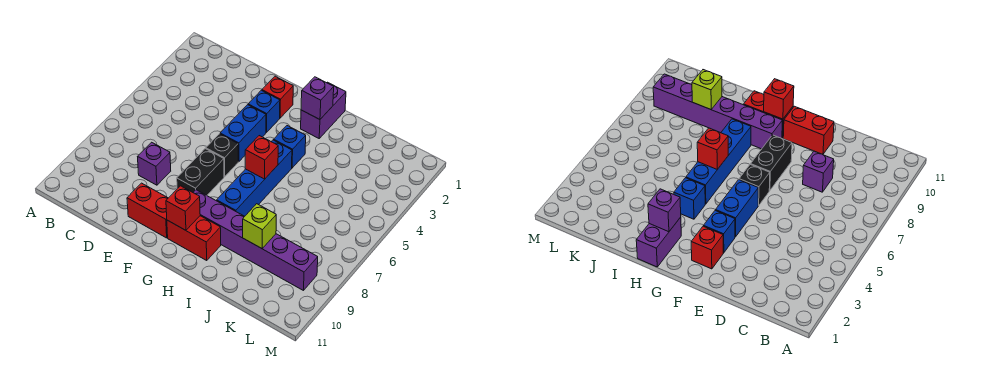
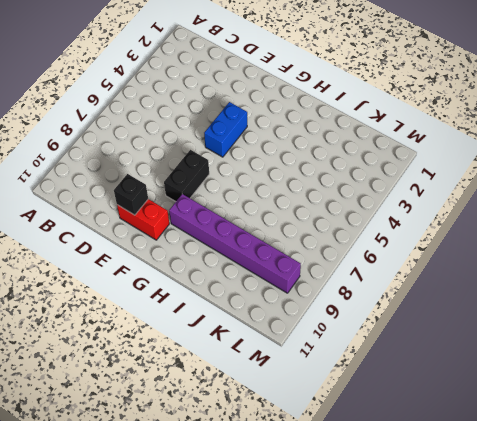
black brick E10 level 2 -> black brick F6 level 1
none -> purple brick D8 level 1
none -> red brick F2 level 1
none -> blue brick F3 level 1

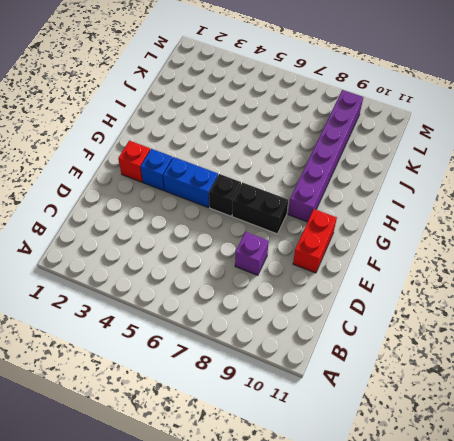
none -> red brick G10:H10 level 1
none -> purple brick H1:H2 level 1
none -> blue brick H4 level 1

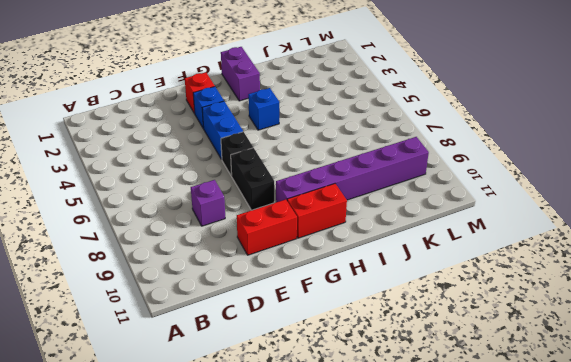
none -> blue brick H5:H8 level 1
none -> red brick G10 level 2
none -> purple brick H2 level 2

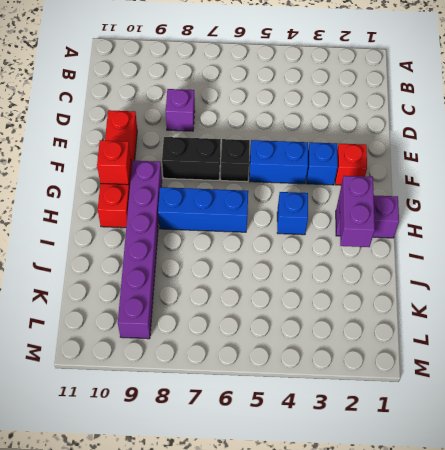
purple brick H2:I2 level 2 -> purple brick H2 level 2
blue brick H6:H8 level 1 -> blue brick H5:H8 level 1
none -> red brick H6 level 2
none -> lime brick J9 level 2

